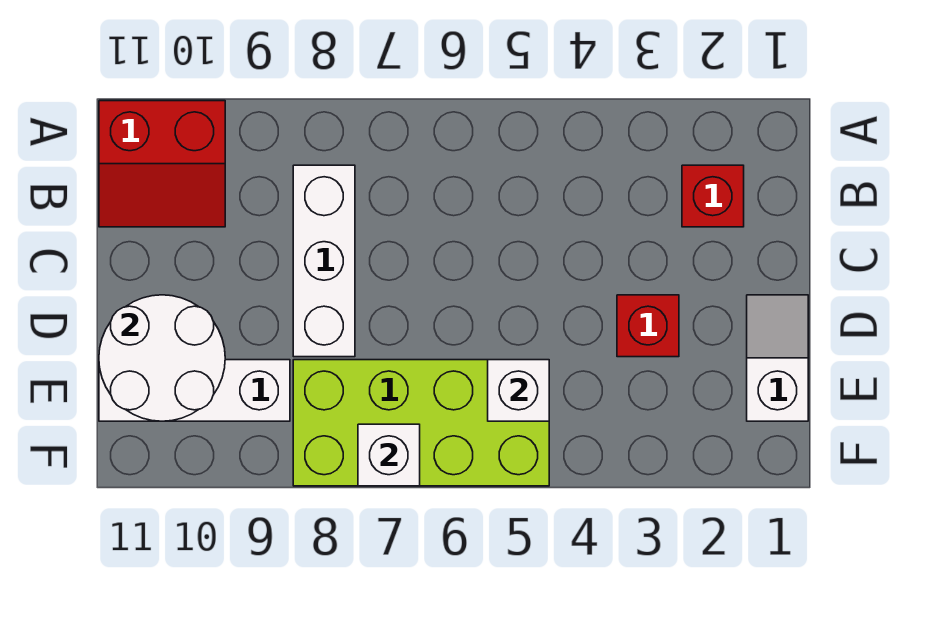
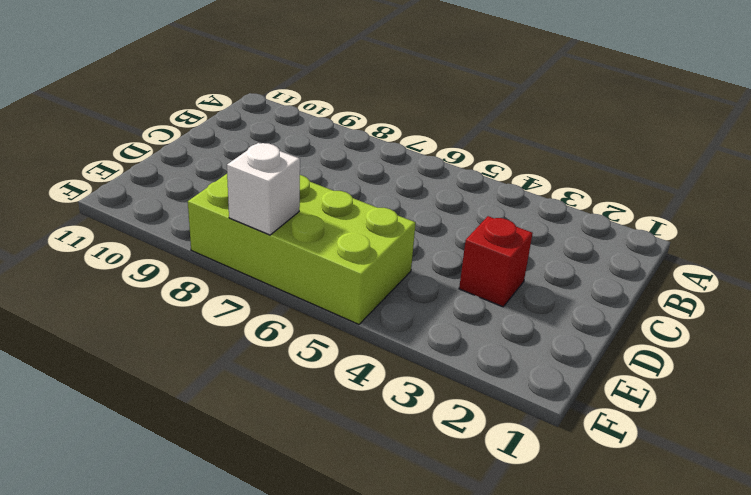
none -> red slope A10:B11 level 1 top A
none -> red brick B2 level 1

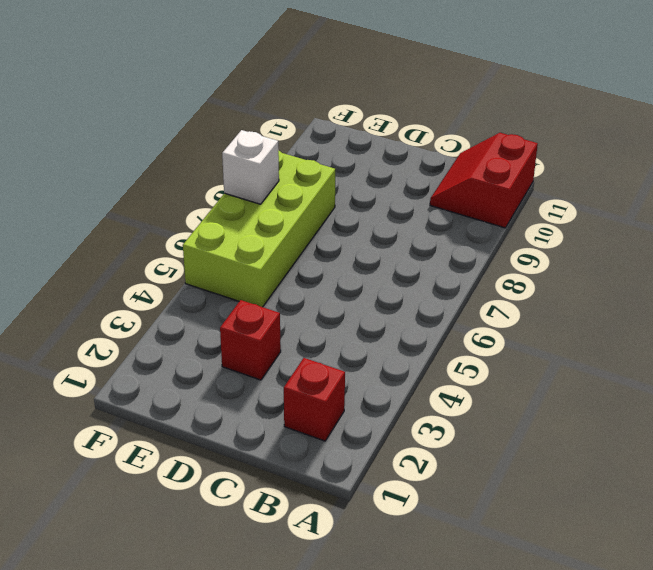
none -> white brick B8:D8 level 1
none -> white slope D1:E1 level 1 top E

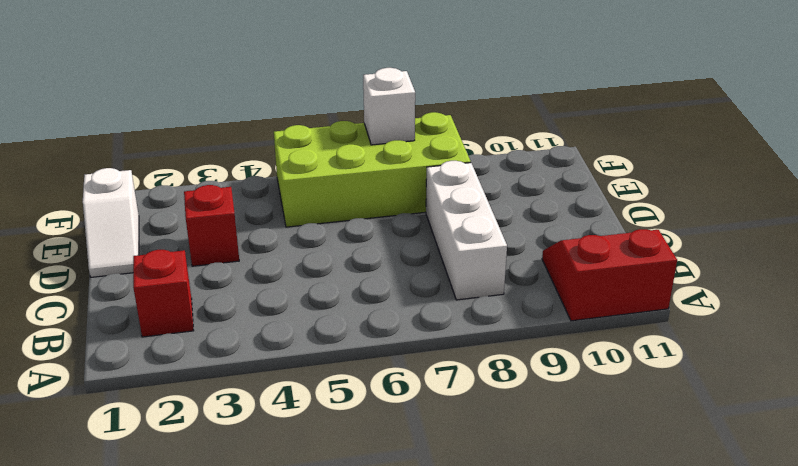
none -> white brick E9:E11 level 1
none -> white round brick D10:E11 level 2

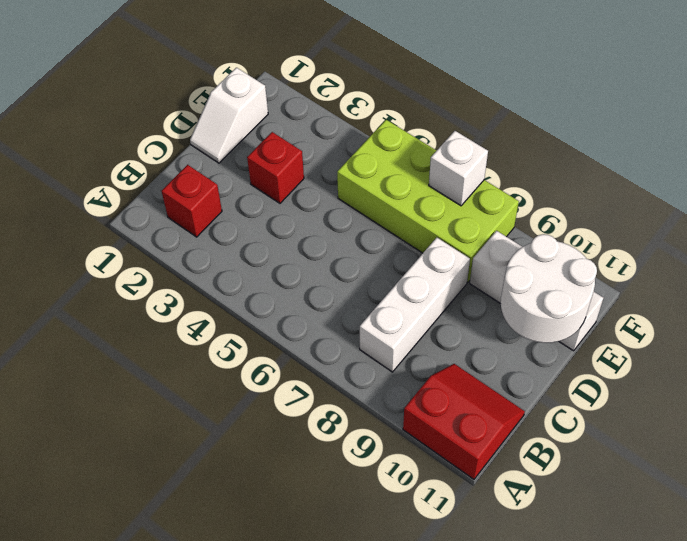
none -> white brick E5 level 2

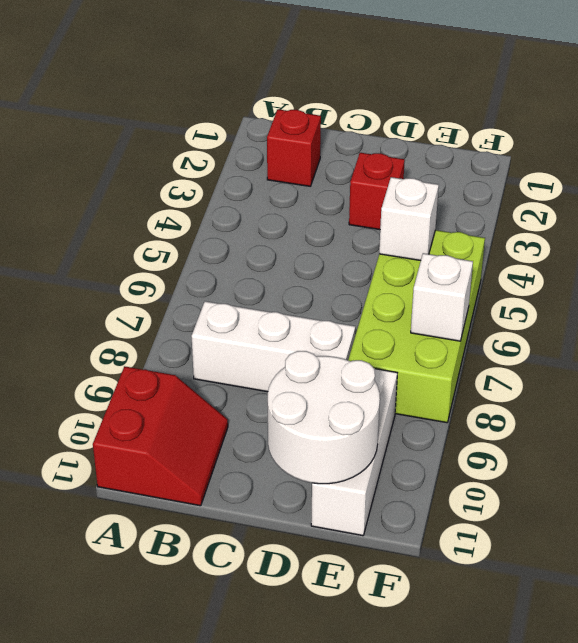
none -> white slope D1:E1 level 1 top E

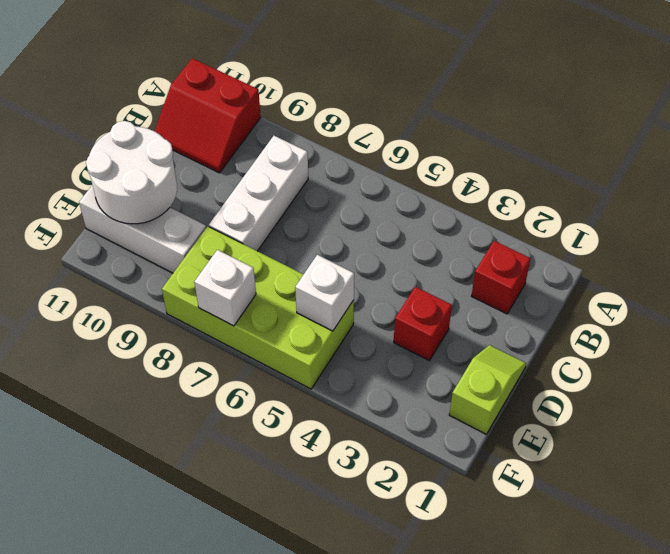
lime slope D1:E1 level 1 top E -> white slope D1:E1 level 1 top E

